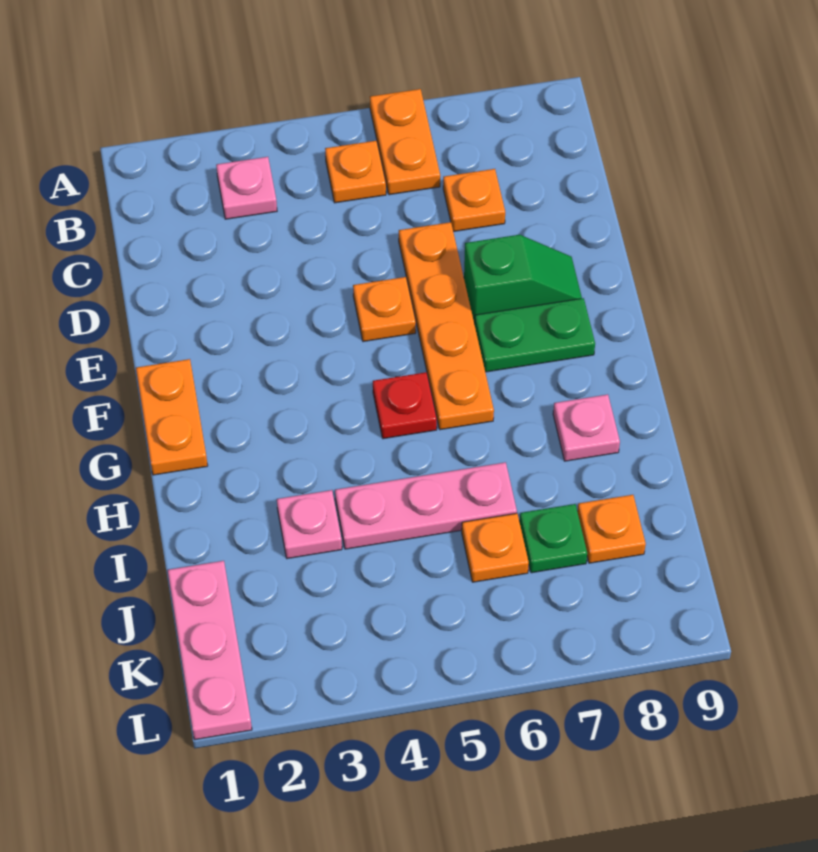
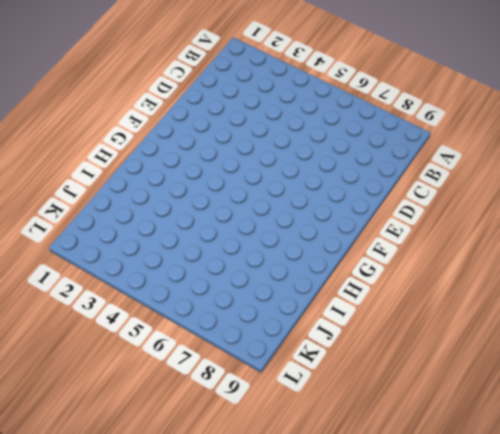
none -> orange plate A6:B6 level 1
none -> pink plate B3 level 1
none -> orange plate B5 level 1

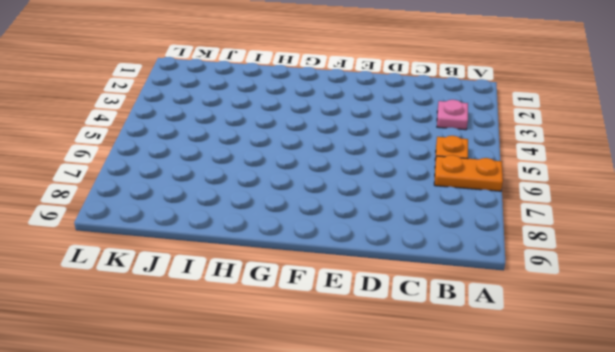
none -> orange plate C7 level 1
none -> orange plate D6:G6 level 1
none -> orange plate E5 level 1

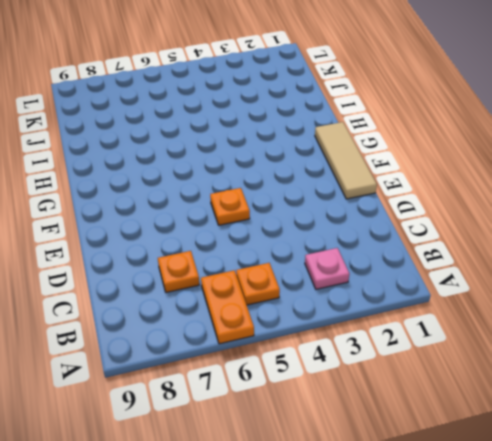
tan tile E1:G1 level 1 -> orange plate F1:G1 level 1
none -> orange plate D6:G6 level 1
none -> green slope E7:E8 level 1 top 7
none -> green plate F7:F8 level 1

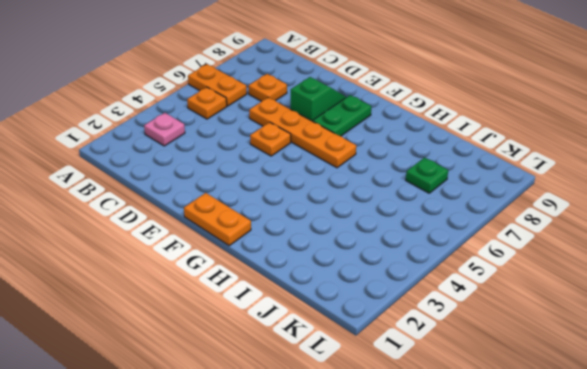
none -> red plate G5 level 1
none -> pink plate H8 level 1
none -> pink plate I3 level 1

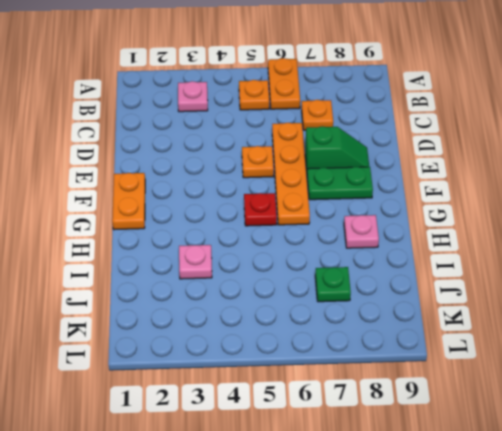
none -> pink plate I4:I6 level 1
none -> pink plate J1:L1 level 1
none -> orange plate J6 level 1

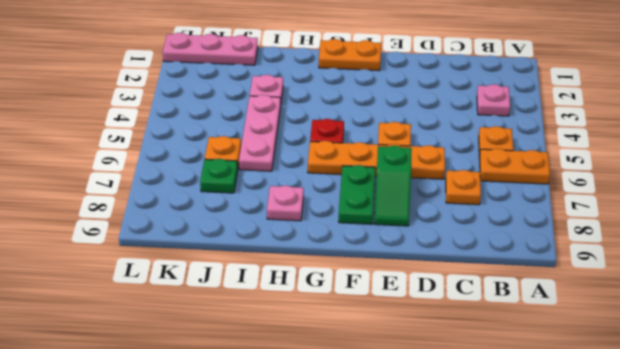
none -> orange plate J8 level 1

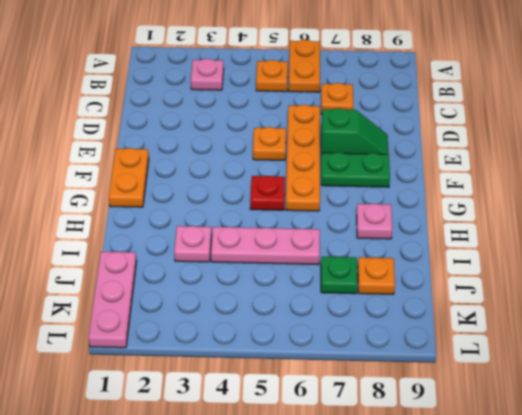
none -> orange plate J6 level 1

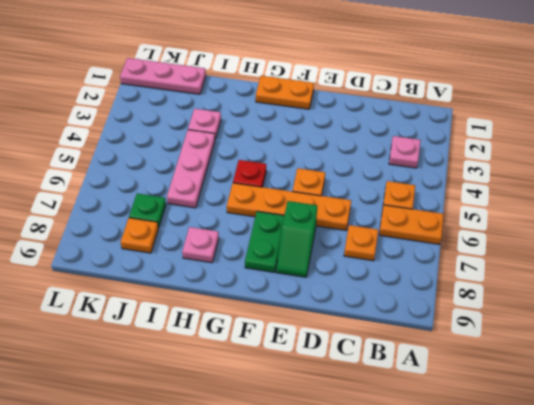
none -> orange plate J6 level 1

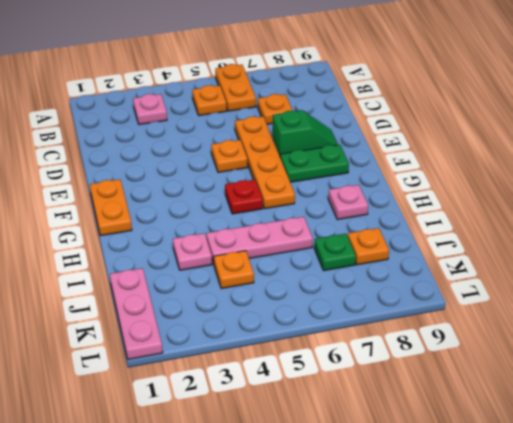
orange plate J4 level 1 -> orange plate J6 level 1

